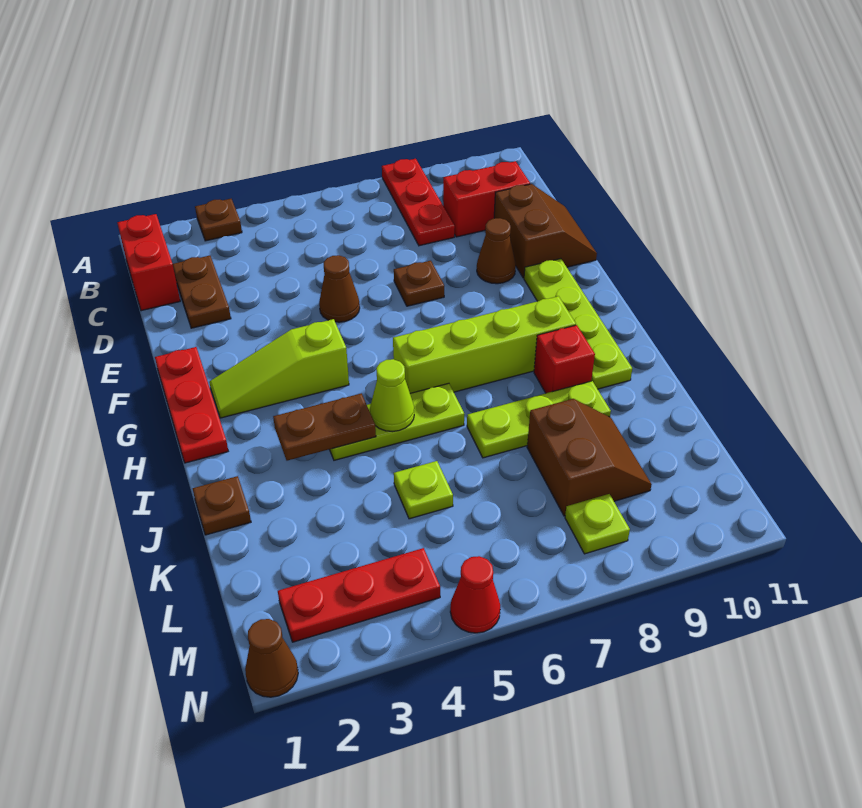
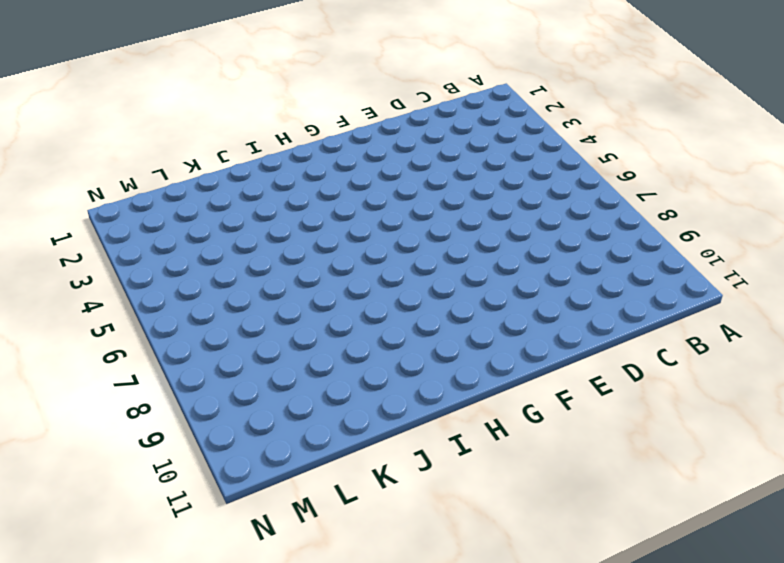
none -> brown plate A3 level 1
none -> red plate A8:C8 level 1
none -> red brick B1:C1 level 1

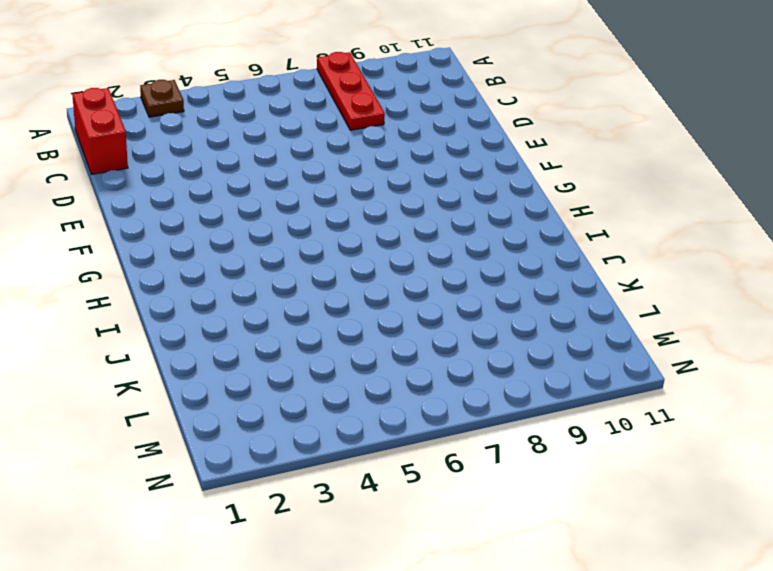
none -> brown plate C2:D2 level 1
none -> red brick C9:C10 level 1
none -> brown slope D10:E11 level 1 top 10

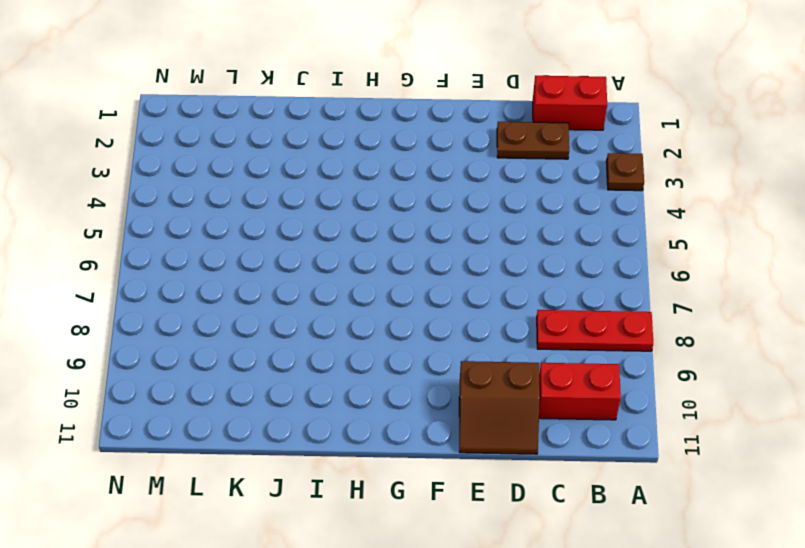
red brick B10:C10 level 1 -> red brick C9:C10 level 1
none -> brown cone E5 level 1
none -> brown plate E7 level 1
none -> brown cone E9 level 1

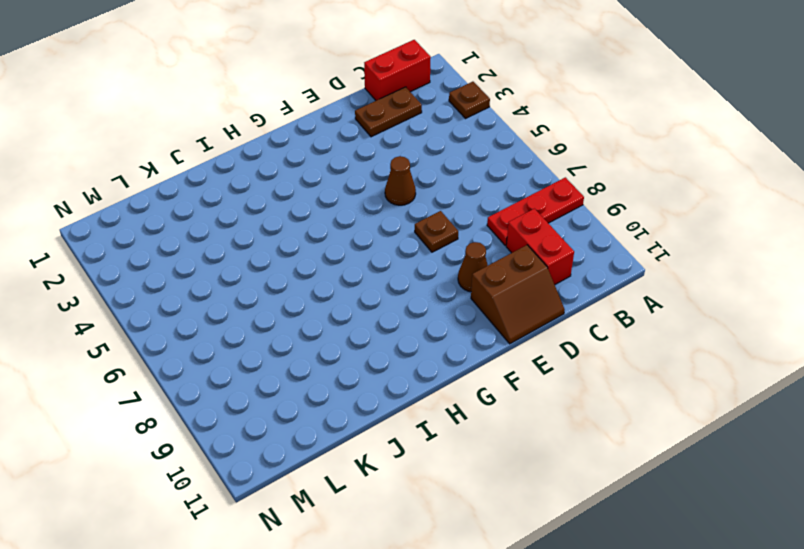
none -> red plate F1:H1 level 1
none -> lime plate F10:I10 level 1
none -> lime slope G2:G4 level 1 top 4

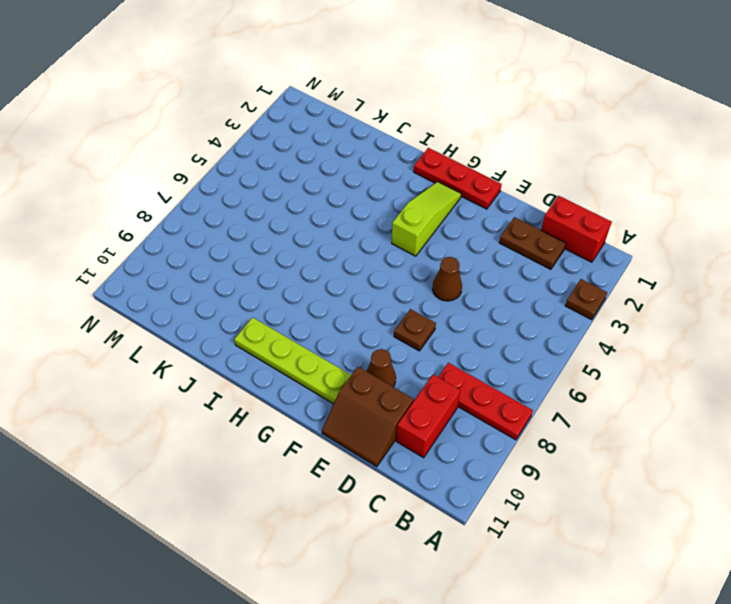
none -> lime brick H6:H9 level 1
none -> lime plate I4:I6 level 1
none -> red brick I9 level 1

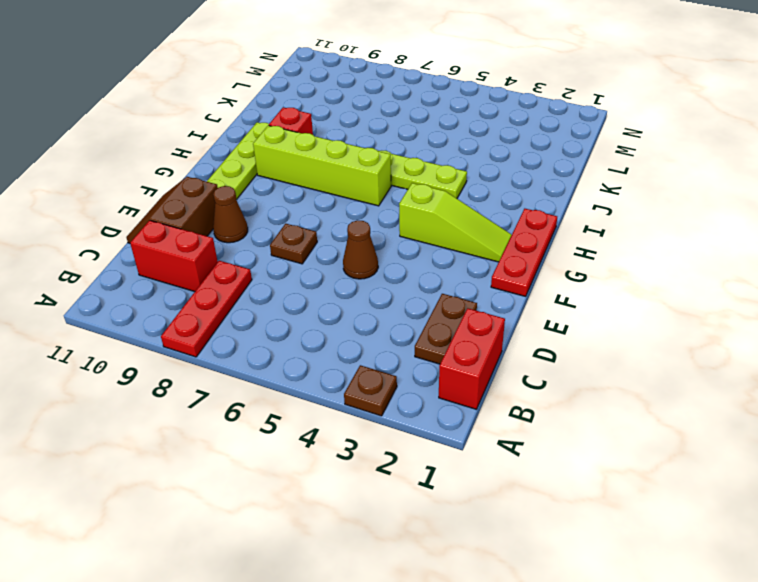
none -> brown plate J1 level 1
none -> lime plate J7:J9 level 1
none -> lime plate K5 level 1

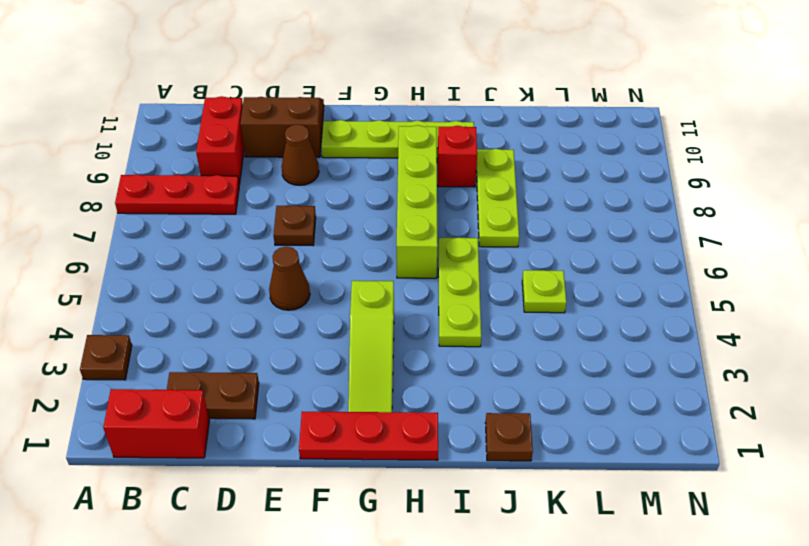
none -> brown slope K8:L9 level 1 top 8
none -> red plate M2:M4 level 1
none -> lime plate M8 level 1

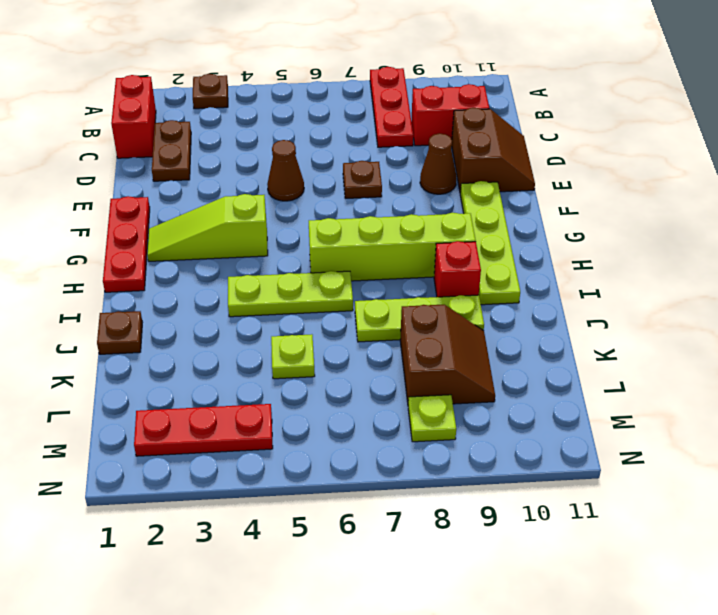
none -> brown cone N1 level 1
none -> red cone N5 level 1
none -> brown plate I3:I4 level 2

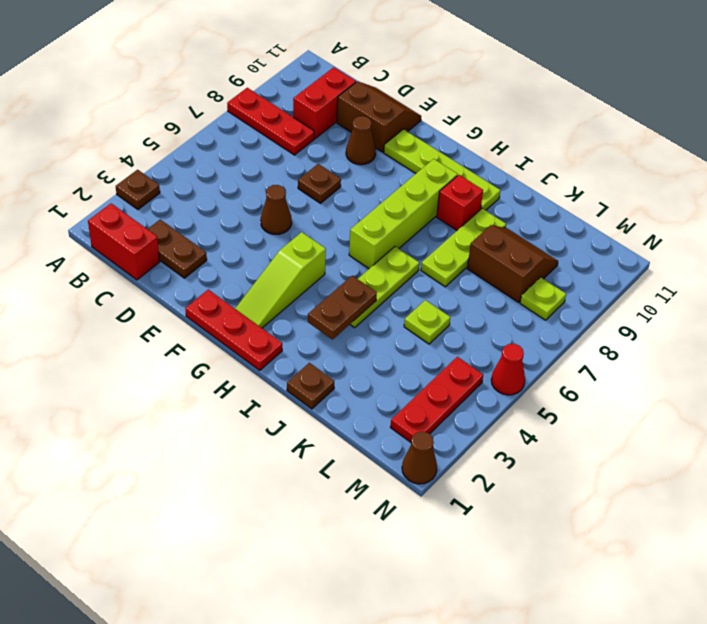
none -> lime cone I5 level 2

